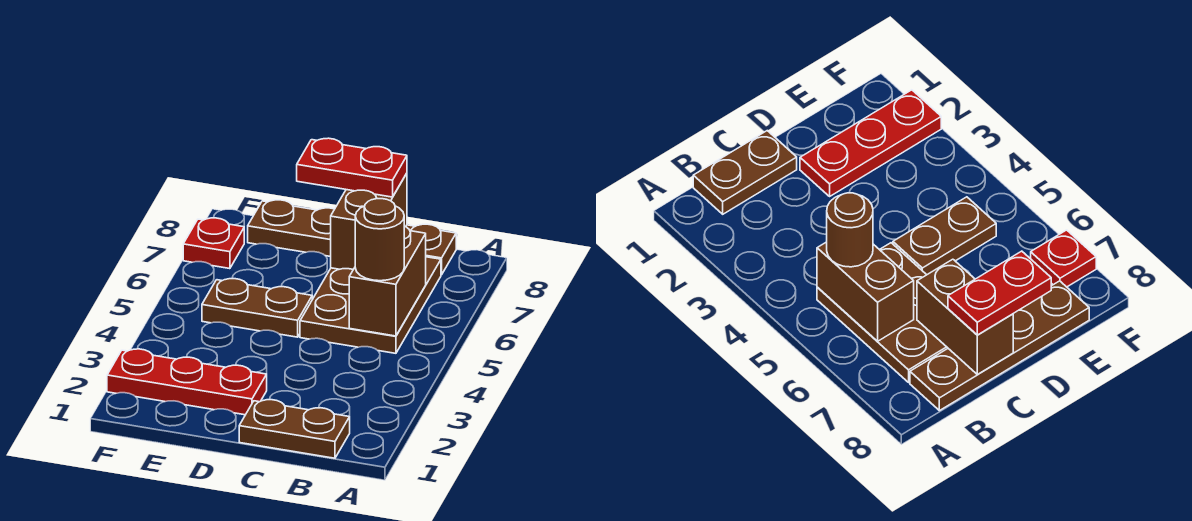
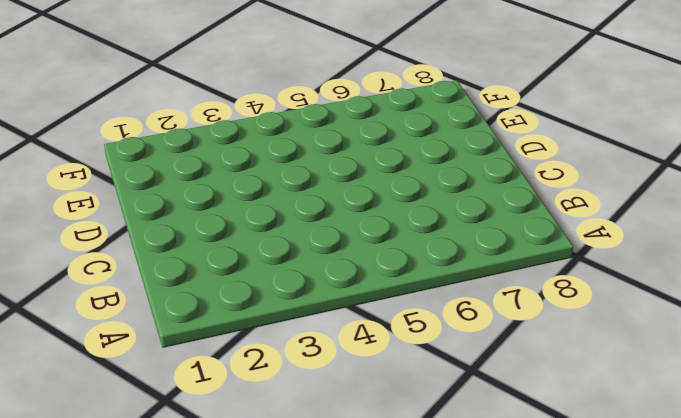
none -> brown plate B1:C1 level 1
none -> brown plate B5:C7 level 1

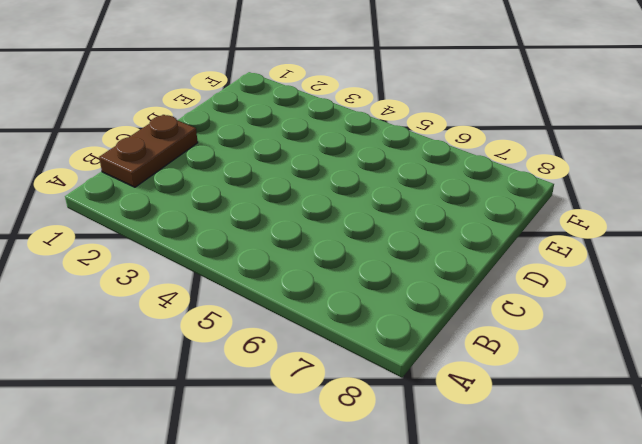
none -> brown plate B5:C7 level 1
none -> brown plate B8:E8 level 1

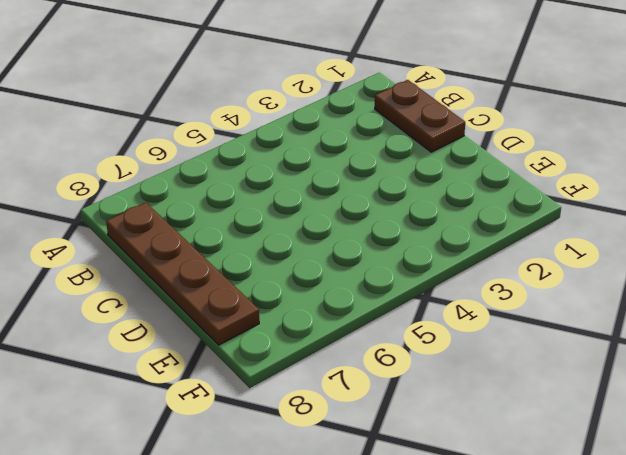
none -> brown plate B5:C7 level 1
none -> red plate D2:F2 level 1

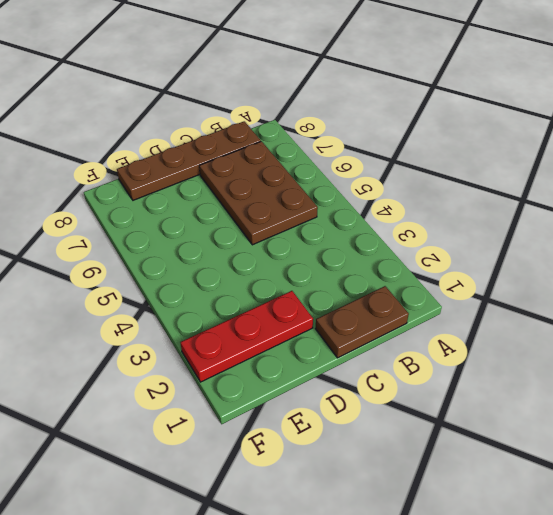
none -> brown plate D5:E5 level 1
none -> red plate F7 level 1

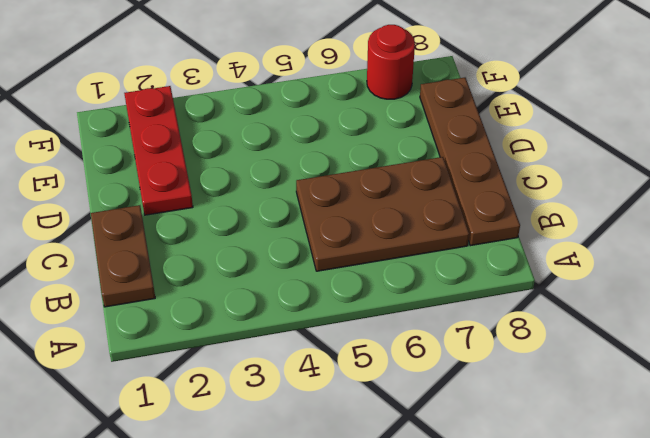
red round brick F7 level 1 -> red plate F7 level 1
none -> brown plate D5:E5 level 1
none -> brown brick B5:B6 level 2

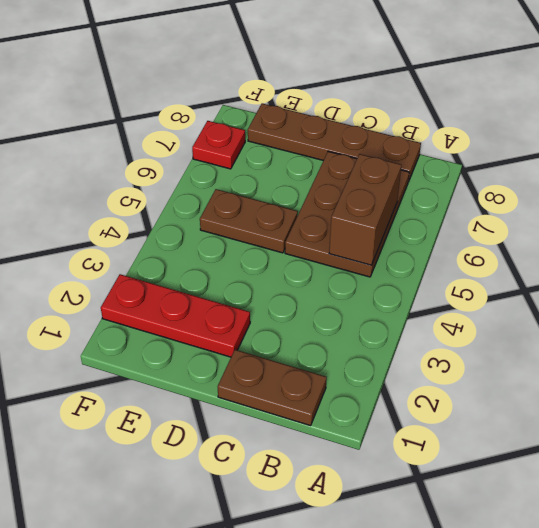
none -> brown brick C7:C8 level 2
none -> brown round brick B5 level 3

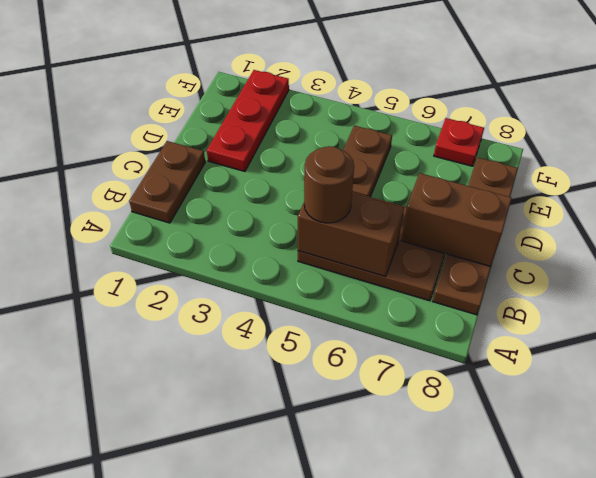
none -> red plate C8:D8 level 3

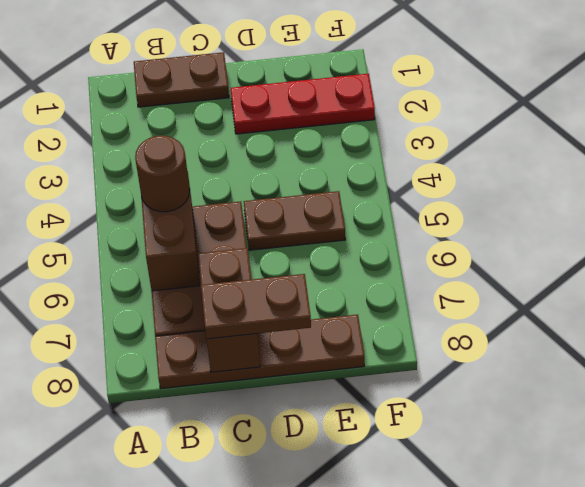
brown plate C8:D8 level 3 -> red plate C8:D8 level 3
none -> red plate F7 level 1

